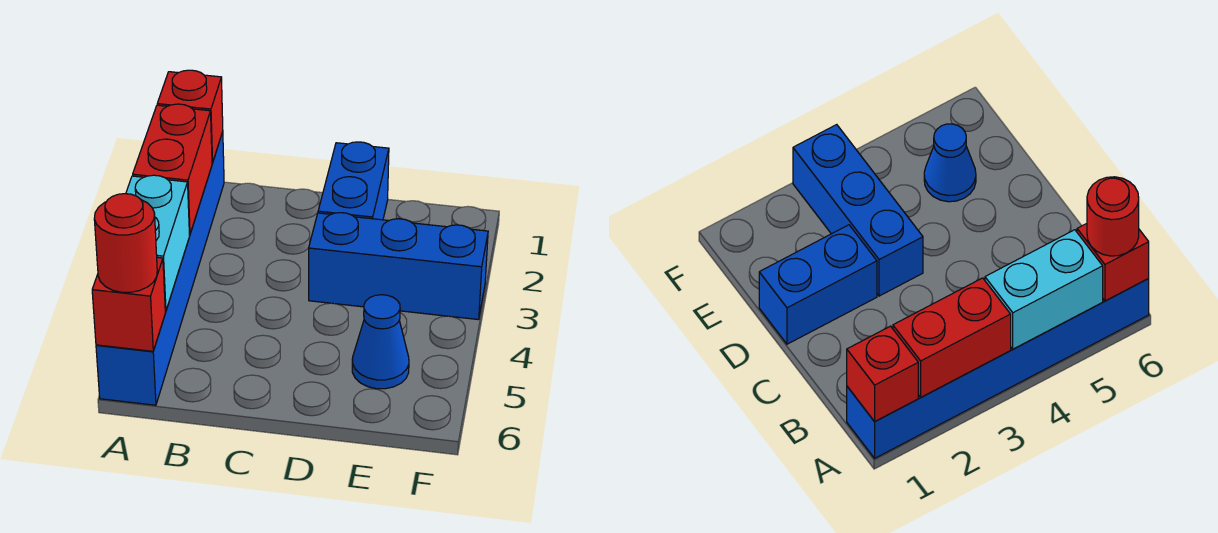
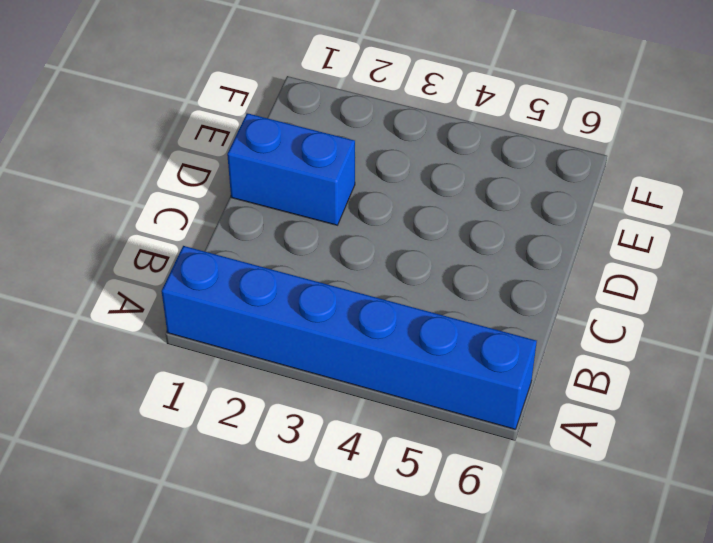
none -> blue brick D3:F3 level 1
none -> blue cone E5 level 1

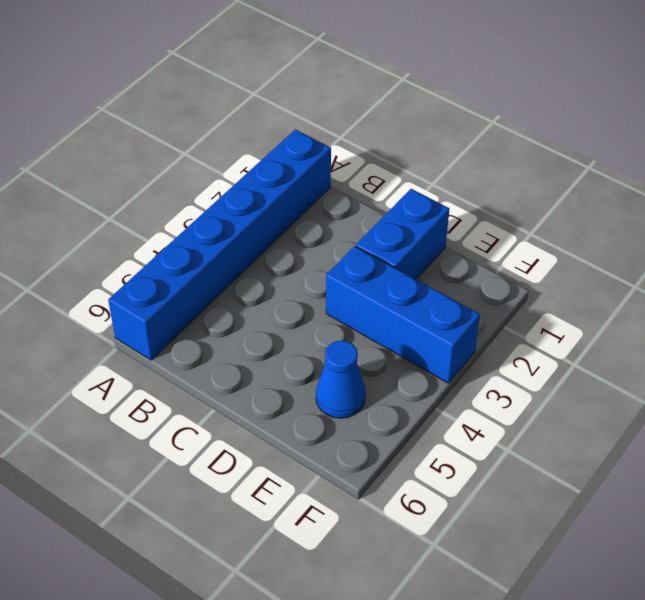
none -> red brick A1 level 2
none -> red brick A2:A3 level 2

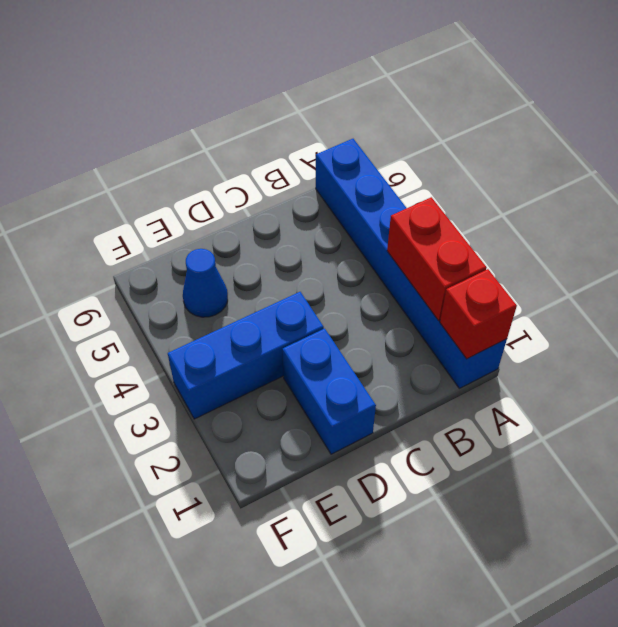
none -> cyan brick A4:A5 level 2
none -> red brick A6 level 2

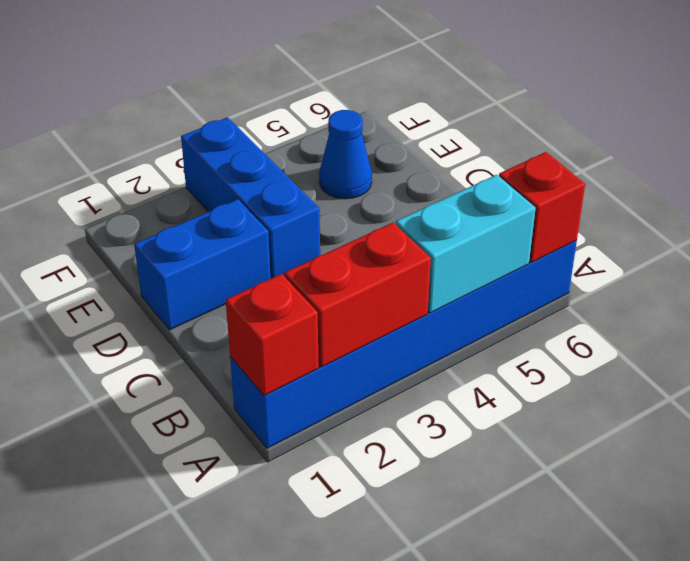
none -> red round brick A6 level 3

